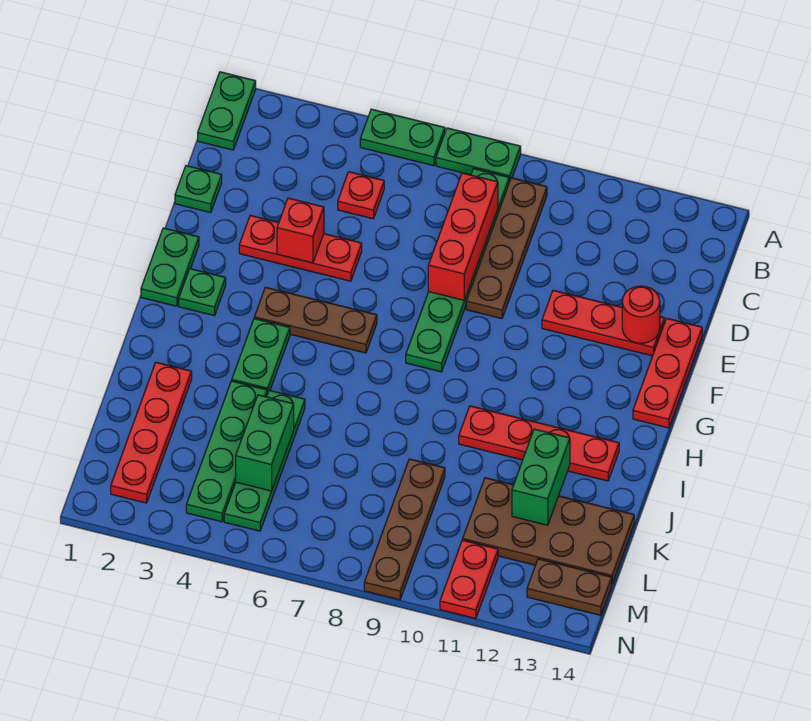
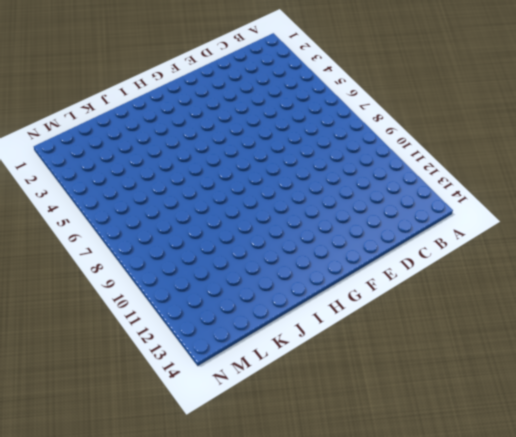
none -> green plate A1:B1 level 1
none -> green plate A5:A6 level 1
none -> green plate A7:A8 level 1

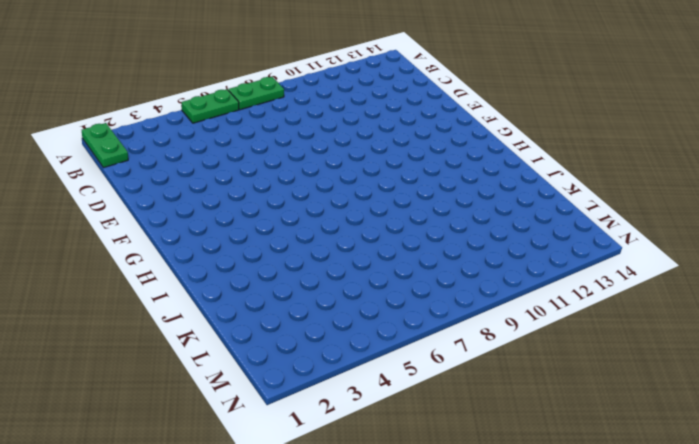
none -> green plate B8:G8 level 1
none -> brown plate B9:E9 level 1
none -> red plate C5 level 1

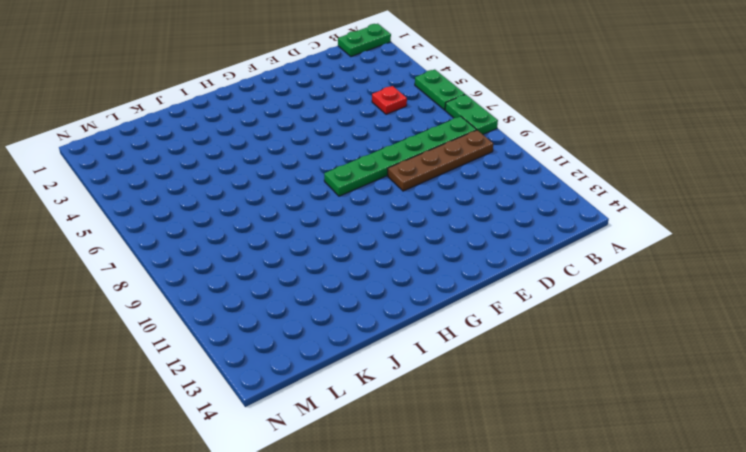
none -> green plate D1 level 1
none -> red plate E3:E5 level 1
none -> red plate E11:E13 level 1

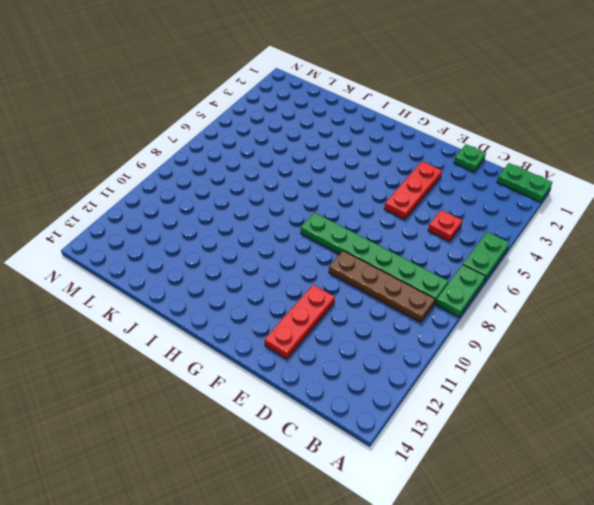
none -> red plate E14:G14 level 1
none -> green plate F1:G1 level 1
none -> green plate G2 level 1

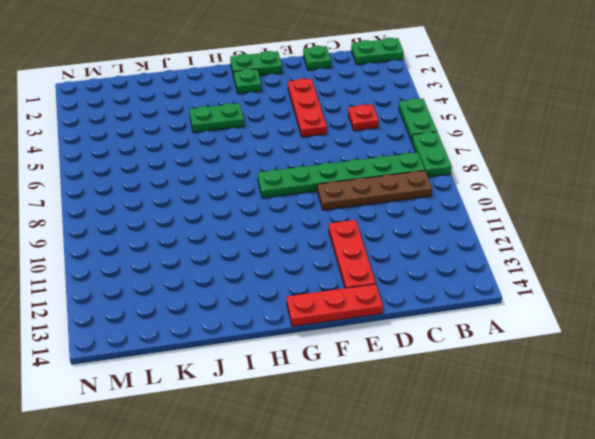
none -> brown plate G4:G6 level 1
none -> red plate I10:I13 level 1
none -> red plate J2:M2 level 1

